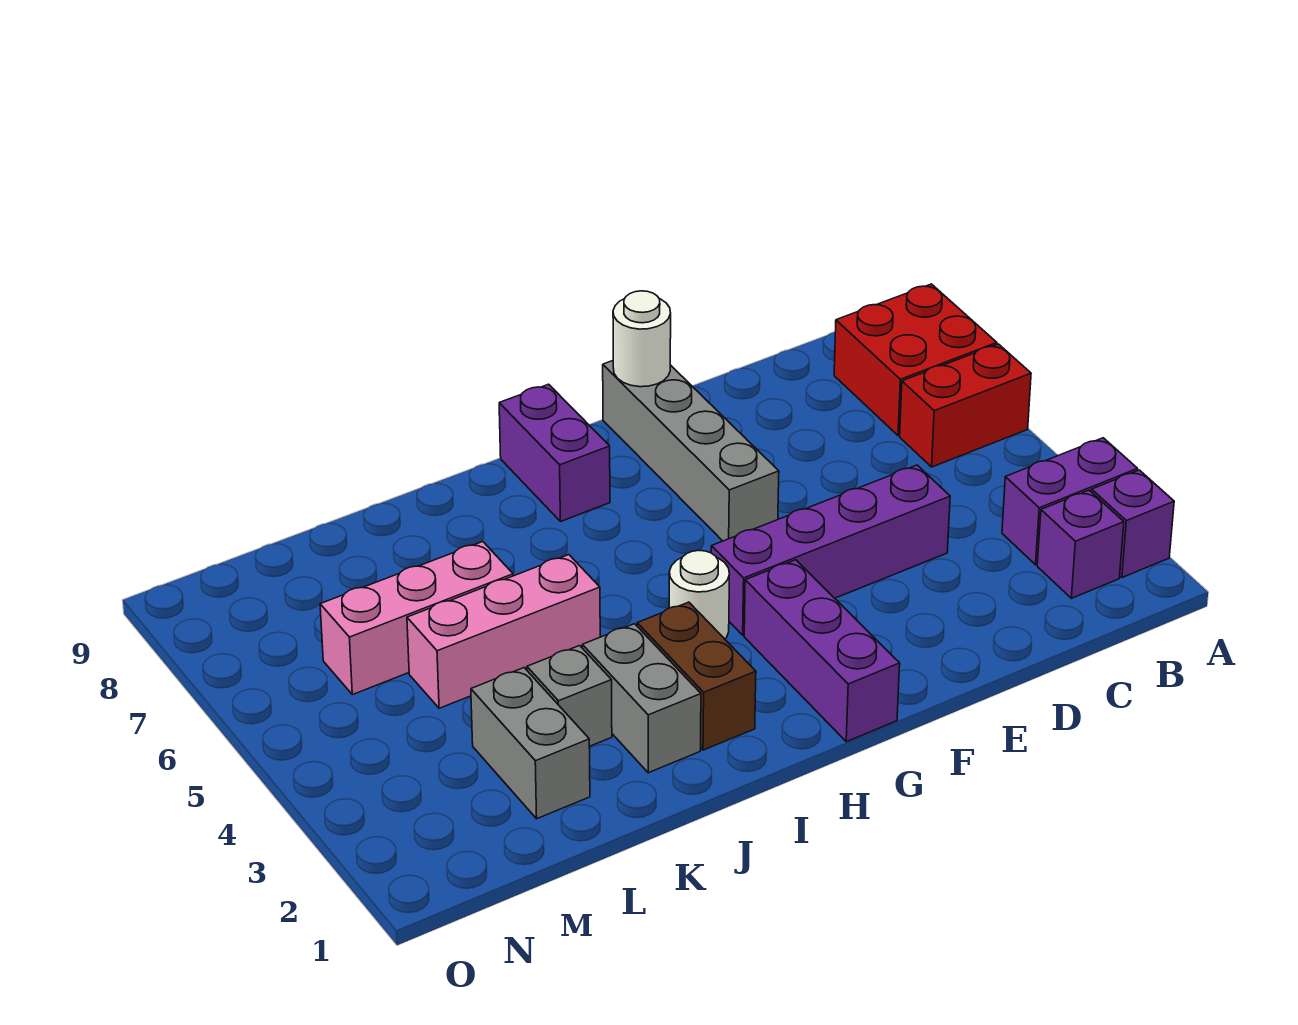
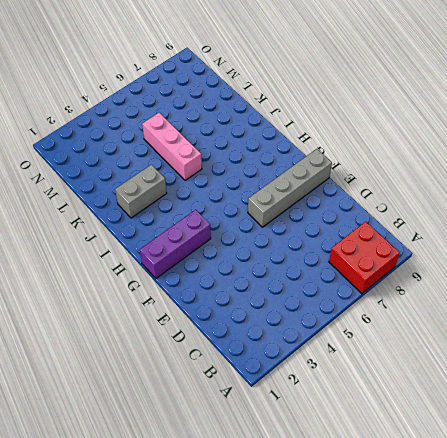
none -> purple brick A2 level 1
none -> purple brick A3:B3 level 1
none -> red brick A6:B6 level 1

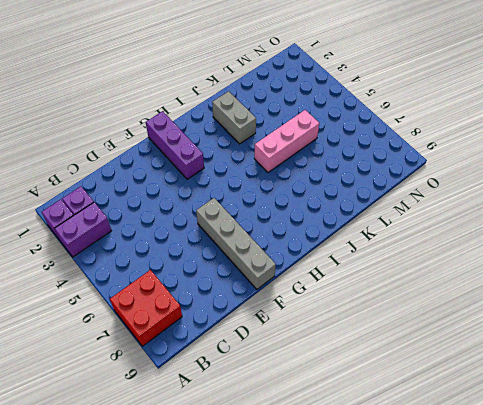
none -> red brick A6:B6 level 1
none -> purple brick D4:G4 level 1
none -> white round brick H4 level 1

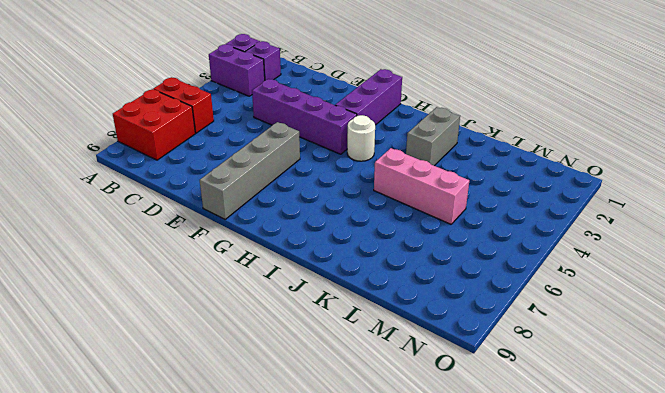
none -> purple brick H8:H9 level 1
none -> brown brick I2:I3 level 1
none -> grey brick K3 level 1

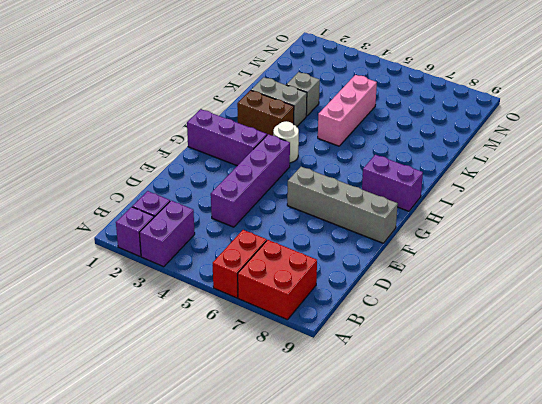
none -> pink brick K6:M6 level 1
none -> grey brick L2:L3 level 1
none -> white round brick F9 level 2

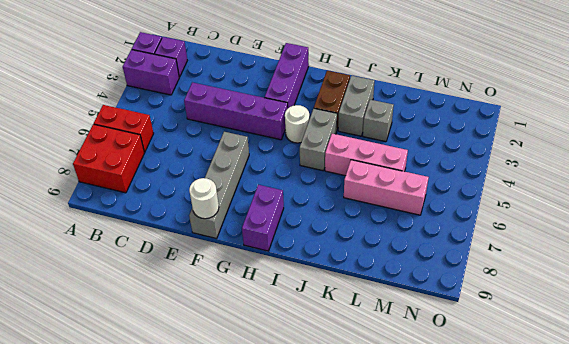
grey brick I4:I5 level 1 -> grey brick L2:L3 level 1

